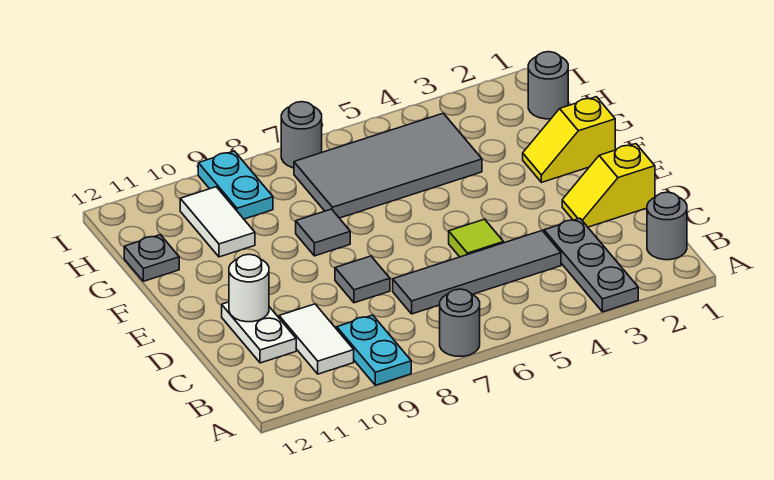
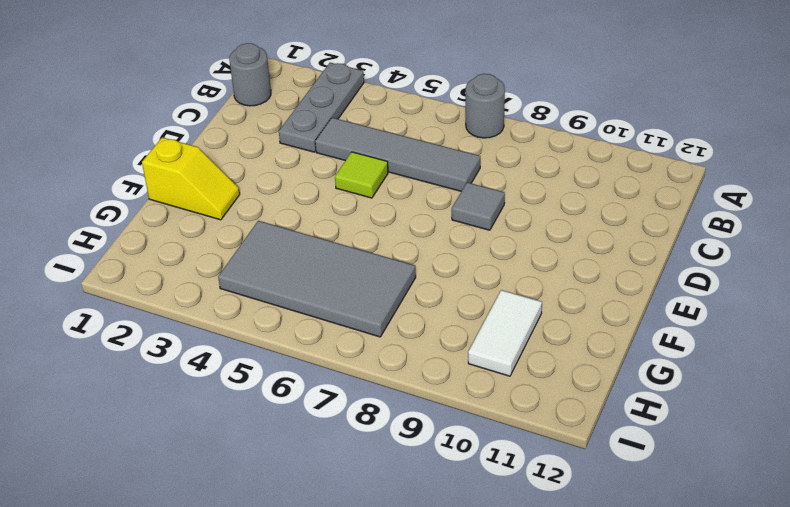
none -> cyan plate A9:B9 level 1
none -> white tile B10:C10 level 1
none -> white plate C11:D11 level 1

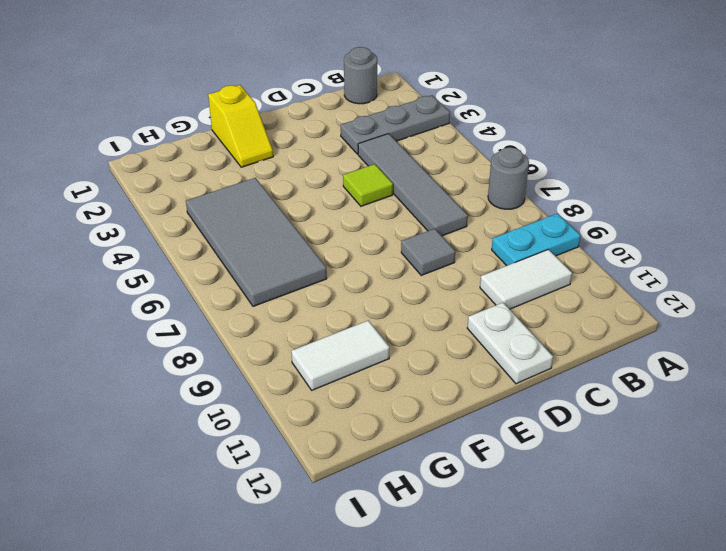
white plate D11:D12 level 1 -> white plate C11:D11 level 1
none -> yellow slope D1:D2 level 1 top 1
none -> grey tile F8 level 1
none -> grey plate G12 level 1

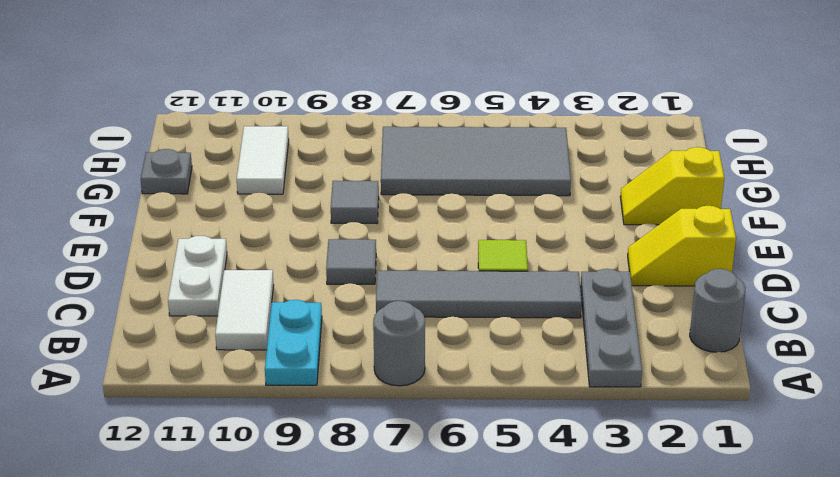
none -> grey round brick H1 level 1
none -> cyan plate H9:I9 level 1
none -> grey round brick I7 level 1

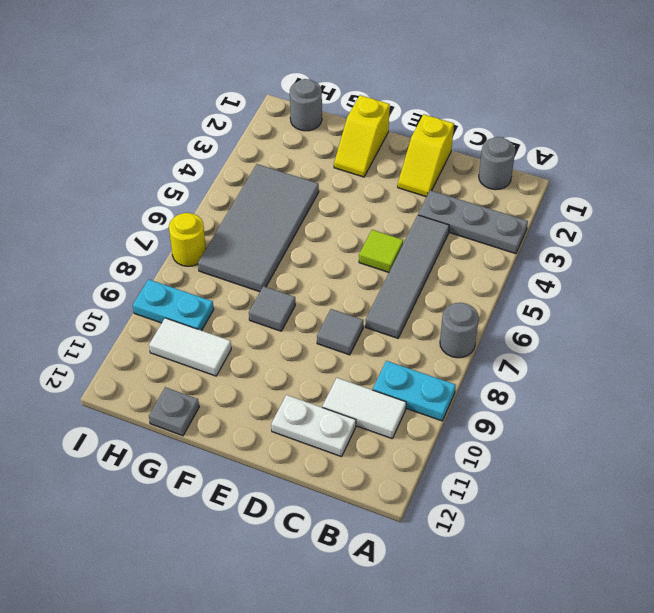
yellow round brick I7 level 1 -> grey round brick I7 level 1
none -> white round brick D11 level 2

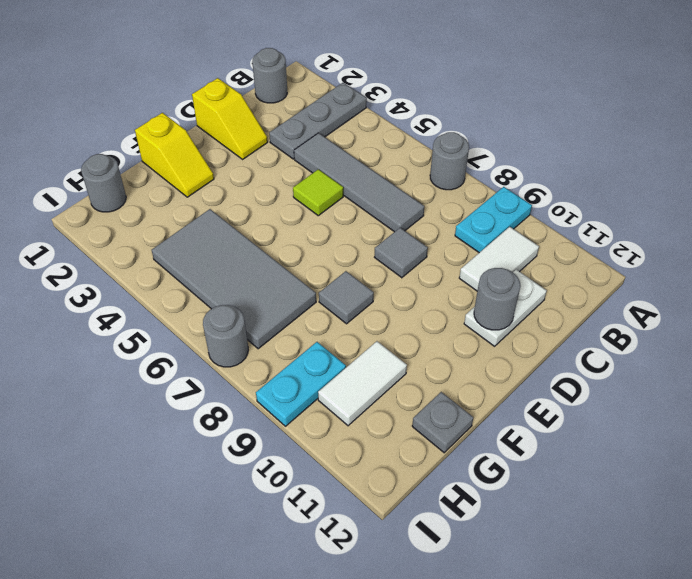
grey round brick D11 level 2 -> white round brick D11 level 2

